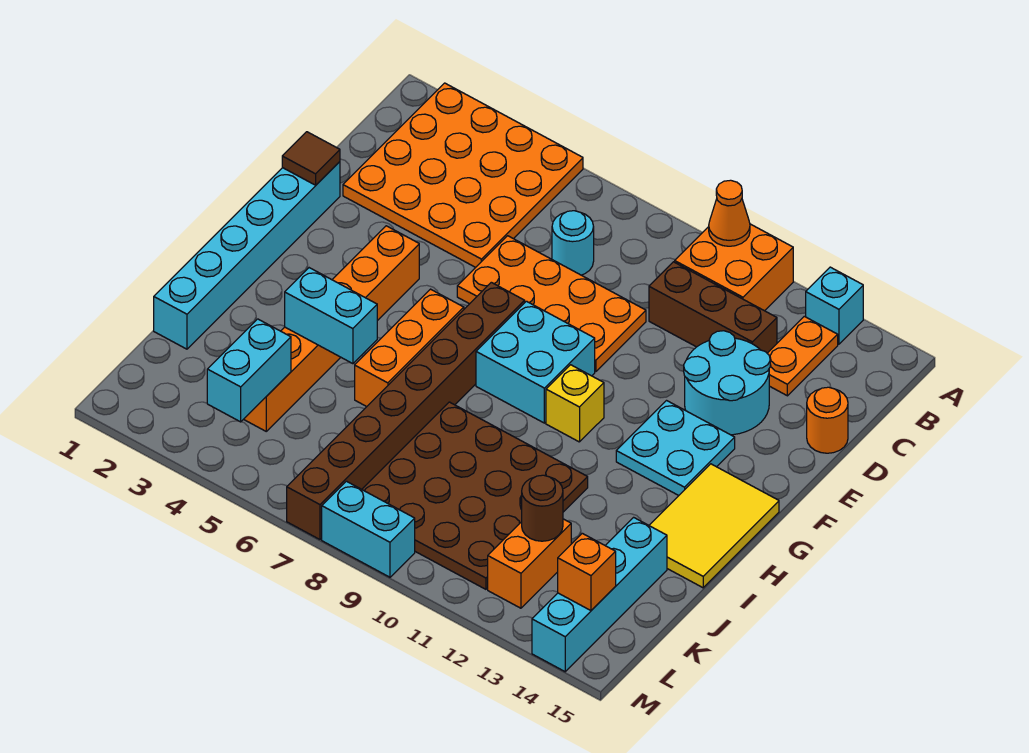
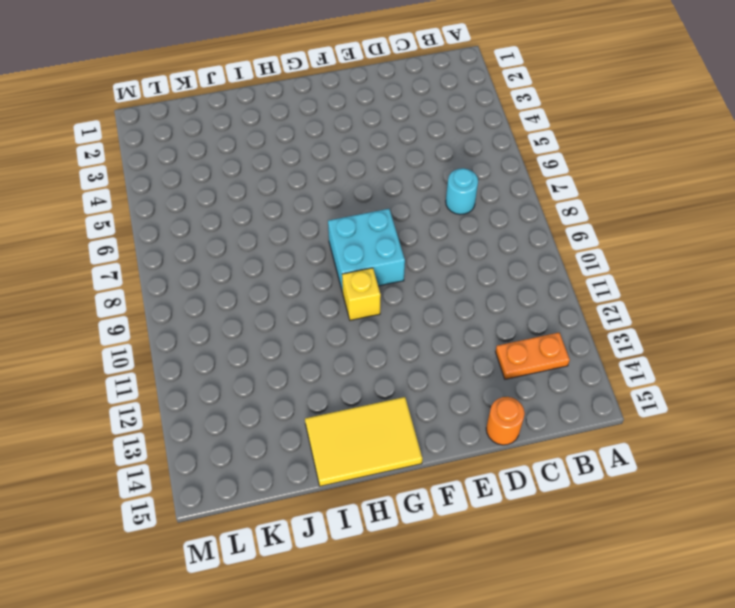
none -> orange plate A2:D5 level 1
none -> orange brick A10:B11 level 1
none -> cyan brick A13 level 1

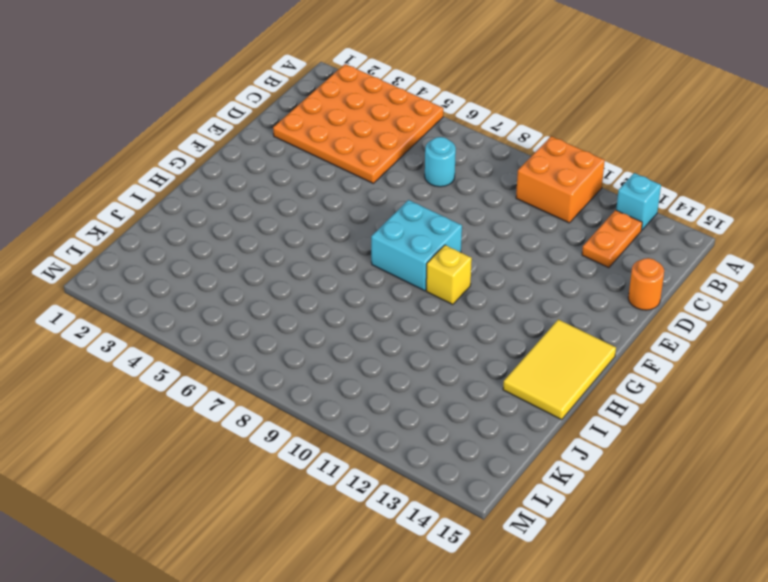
none -> brown brick C10:C12 level 1
none -> orange plate D6:E9 level 1
none -> cyan round brick D12:E13 level 1

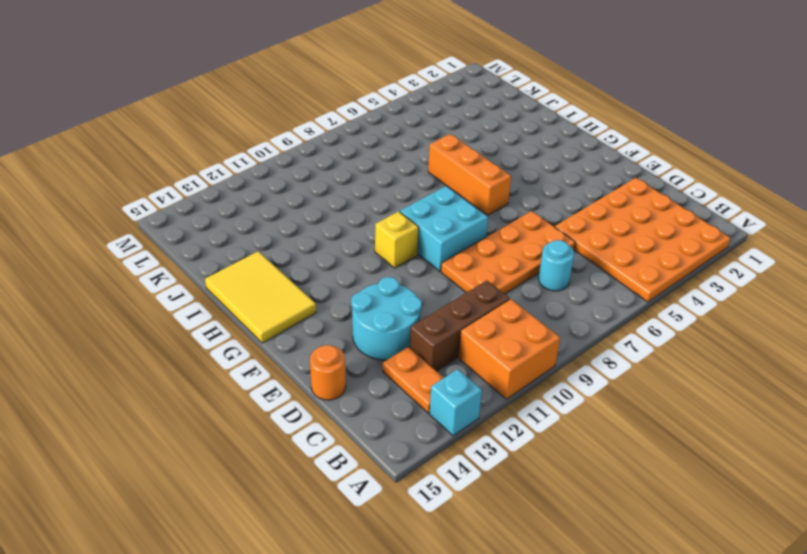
none -> cyan brick E1:J1 level 1
none -> orange brick F4:K4 level 1
none -> brown brick F7:M7 level 1

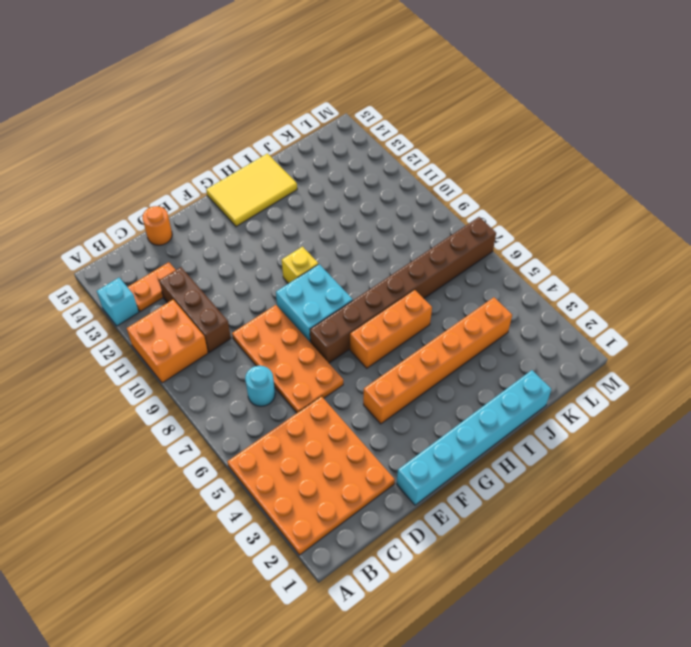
none -> cyan round brick D12:E13 level 1
none -> cyan plate F12:G13 level 1
none -> brown plate I8:L11 level 1

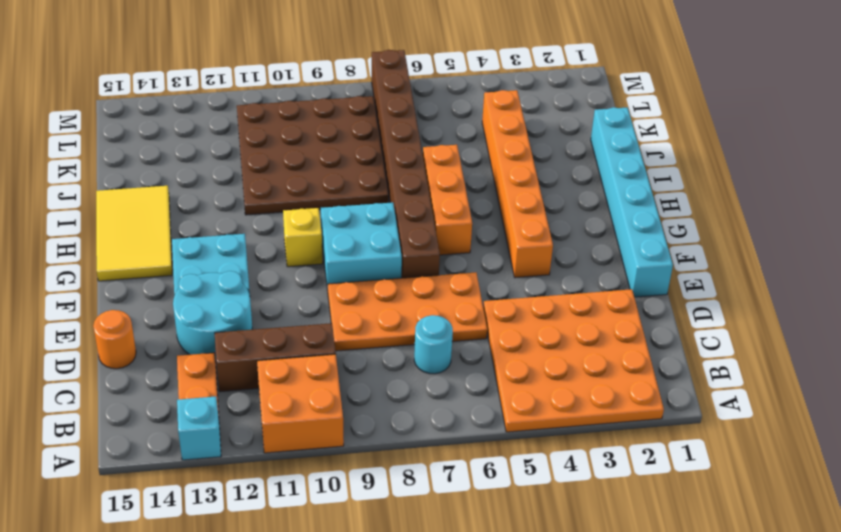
none -> cyan brick J14:M14 level 1
none -> orange brick K12:L12 level 1
none -> cyan brick M8:M9 level 1

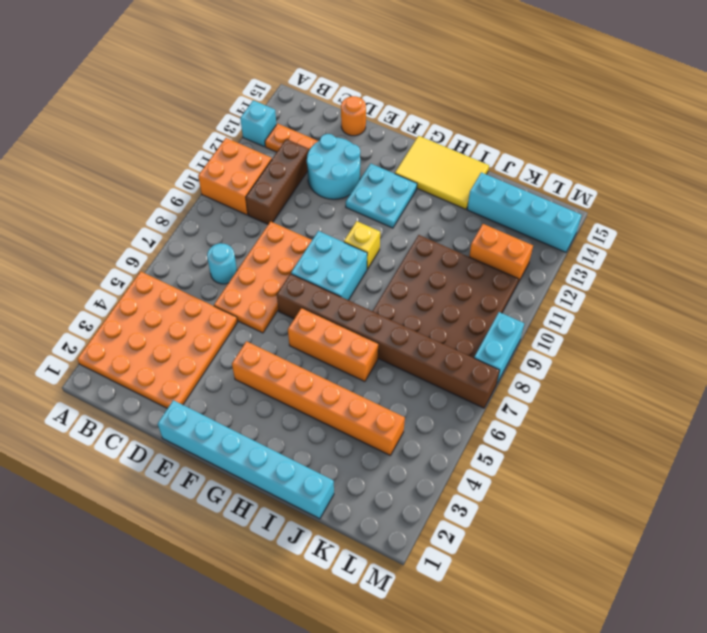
none -> orange cone A10 level 2
none -> brown tile E1 level 2
none -> cyan brick I4:I5 level 2

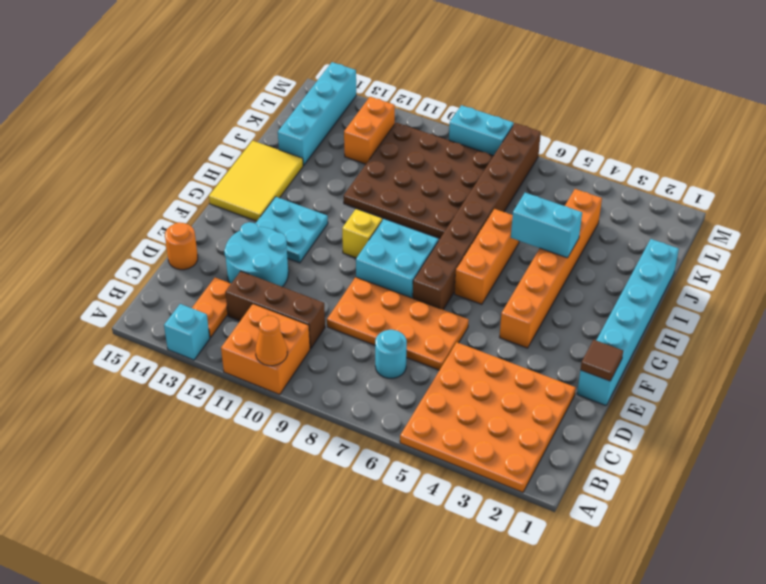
none -> cyan brick K4:L4 level 2
none -> brown round brick K12 level 2
none -> orange brick L14 level 2

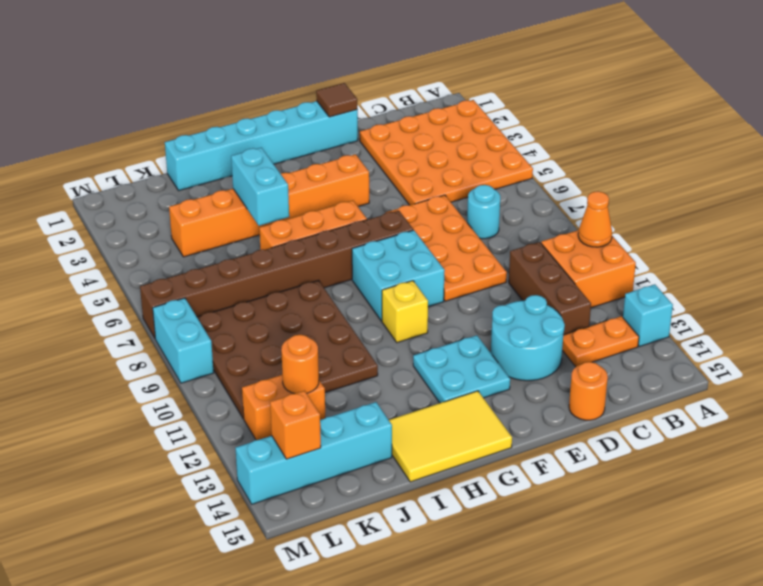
orange round brick K12 level 2 -> brown round brick K12 level 2
none -> cyan brick K4:L4 level 2

